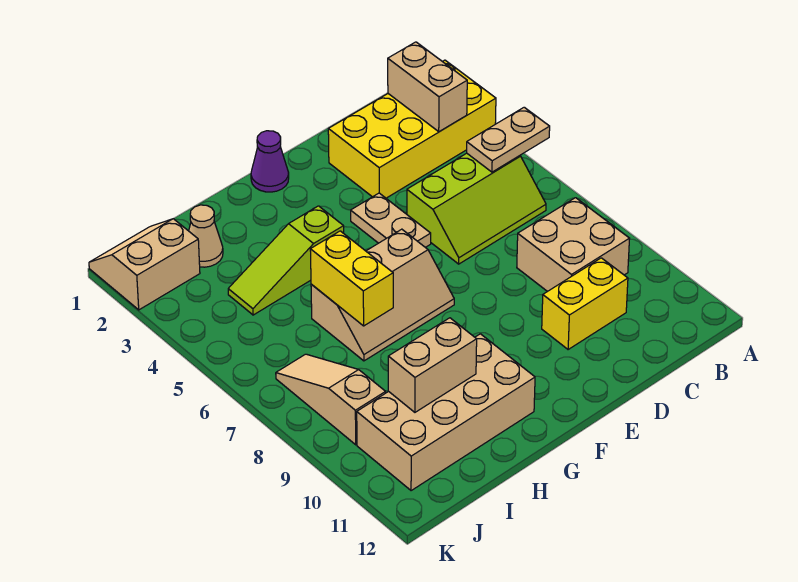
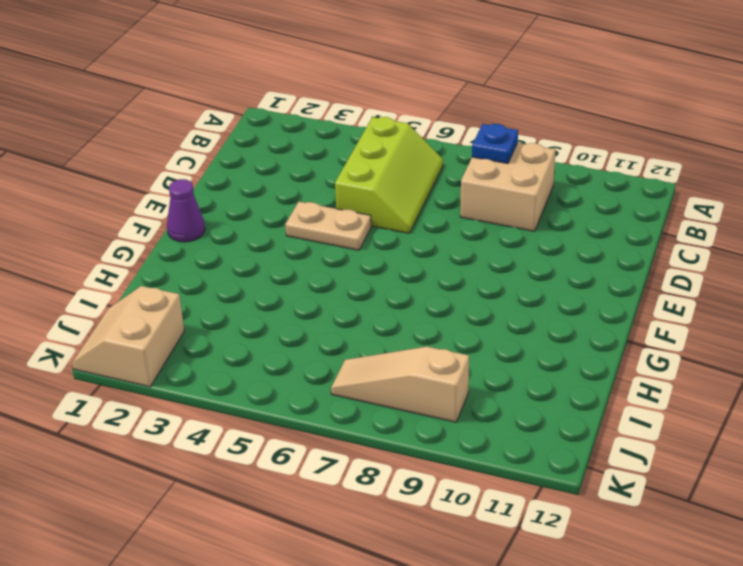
blue plate B8 level 2 -> none
none -> yellow brick A2:D3 level 1
none -> yellow brick C10:D10 level 1
none -> tan slope F6:H7 level 1 top 6

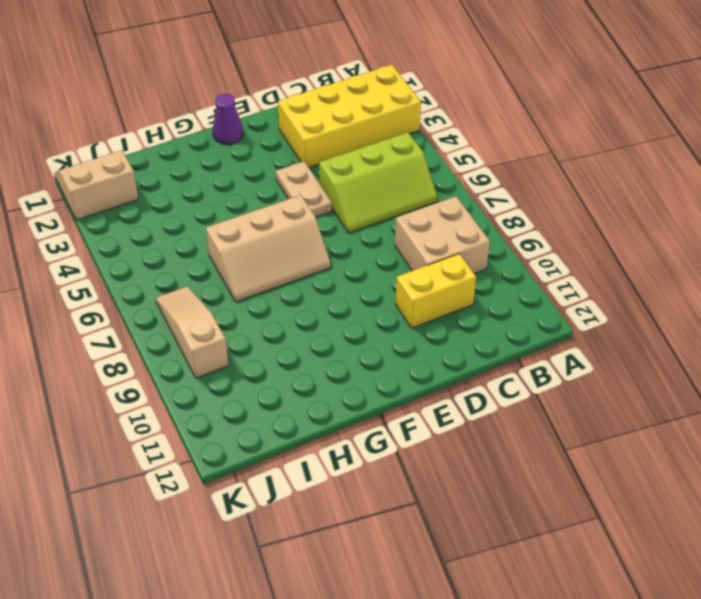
none -> lime slope G4:I4 level 1 top G
none -> tan brick G10:J11 level 1
none -> tan cone I2 level 1

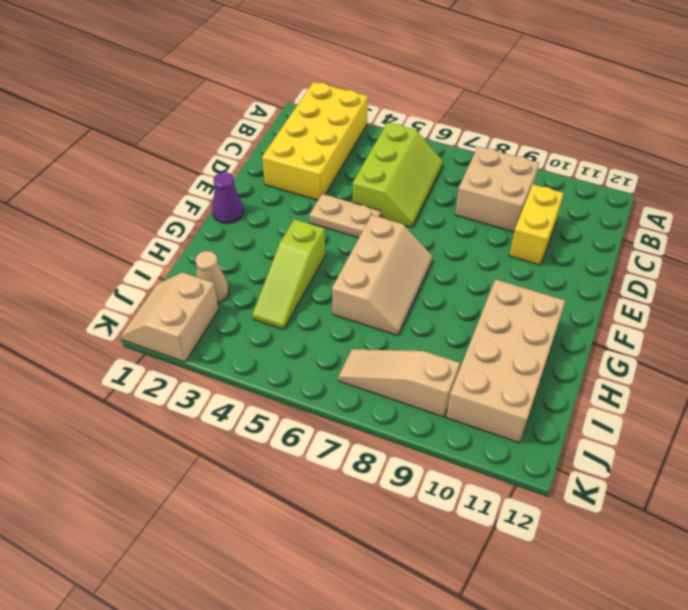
none -> tan plate A5:B5 level 2
none -> tan brick B2:B3 level 2
none -> yellow brick H6:H7 level 2

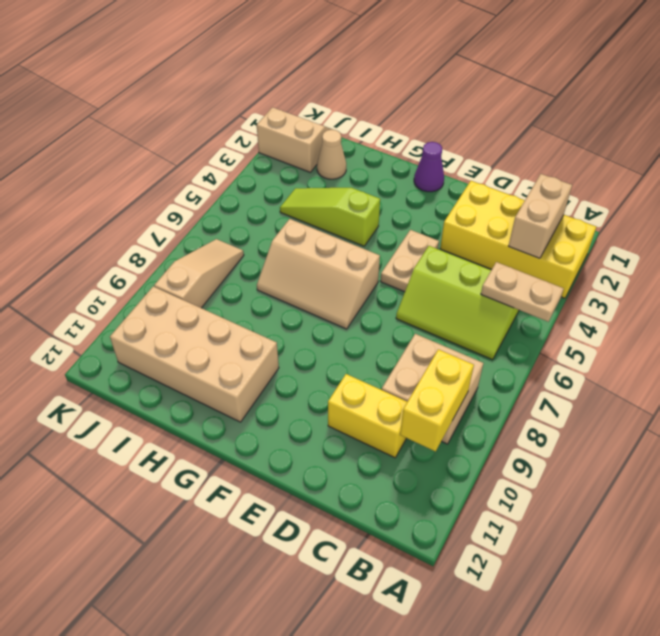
yellow brick B9:B10 level 2 -> yellow brick H6:H7 level 2
none -> tan brick H10:I10 level 2

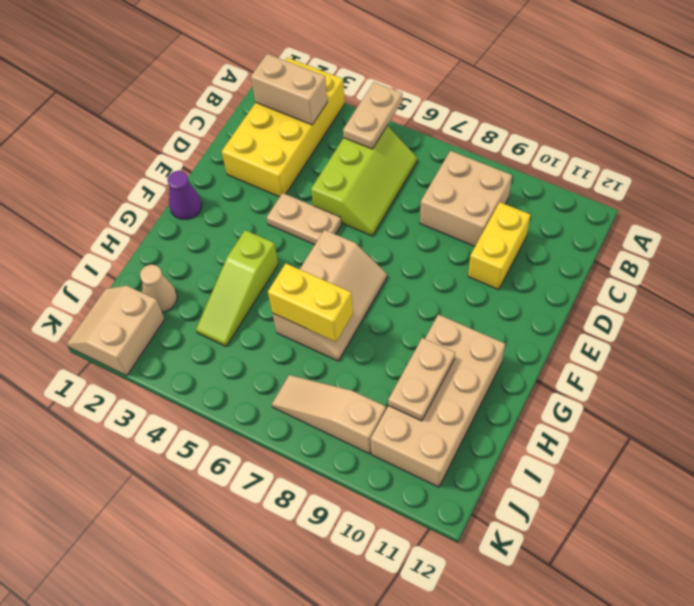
tan plate H10:I10 level 2 -> tan brick H10:I10 level 2

